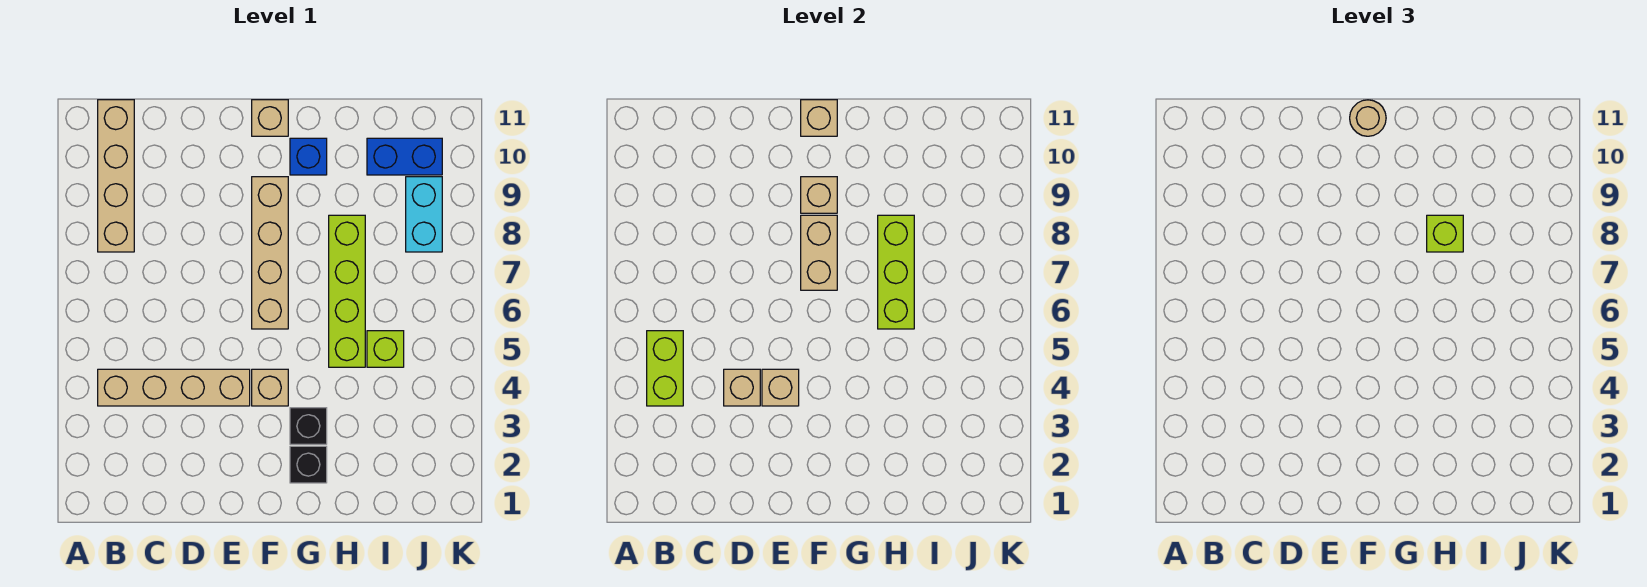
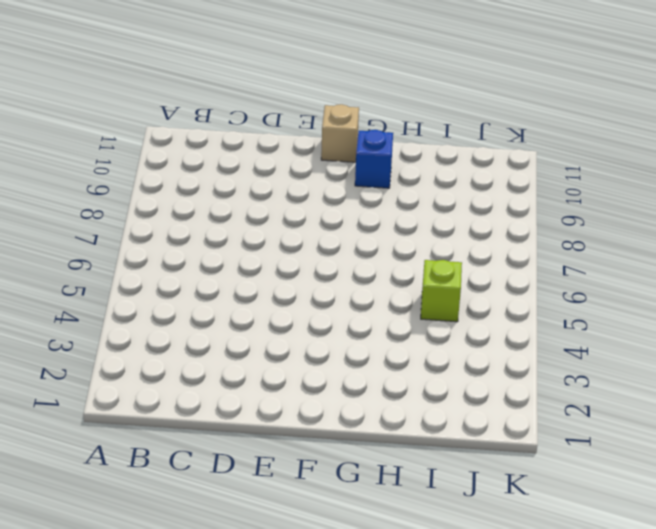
none -> tan brick B4:E4 level 1
none -> tan brick B8:B11 level 1
none -> tan brick F4 level 1

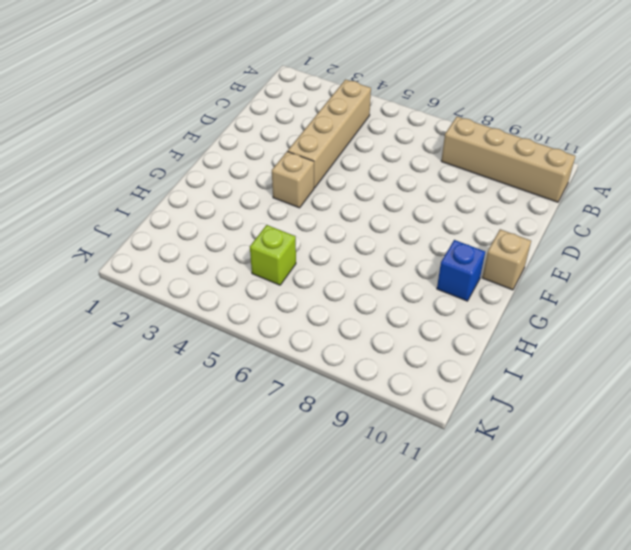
none -> tan brick F6:F9 level 1
none -> black brick G2 level 1
none -> black brick G3 level 1

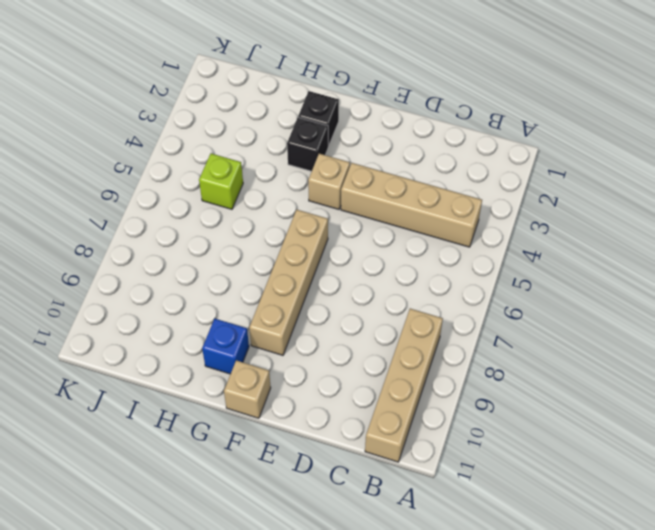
none -> lime brick H5:H8 level 1
none -> blue brick I10:J10 level 1
none -> cyan brick J8:J9 level 1

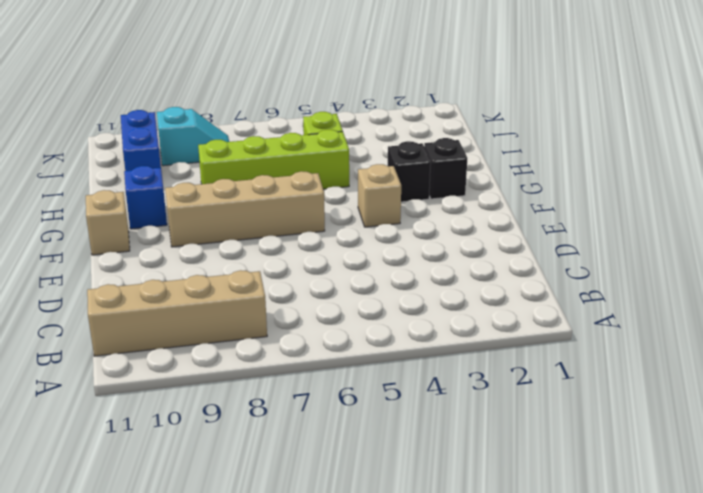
cyan slope J8:J9 level 1 top 9 -> cyan brick J8:J9 level 1
none -> tan brick B4:E4 level 1
none -> lime brick B4:B5 level 2
none -> tan brick D4 level 2

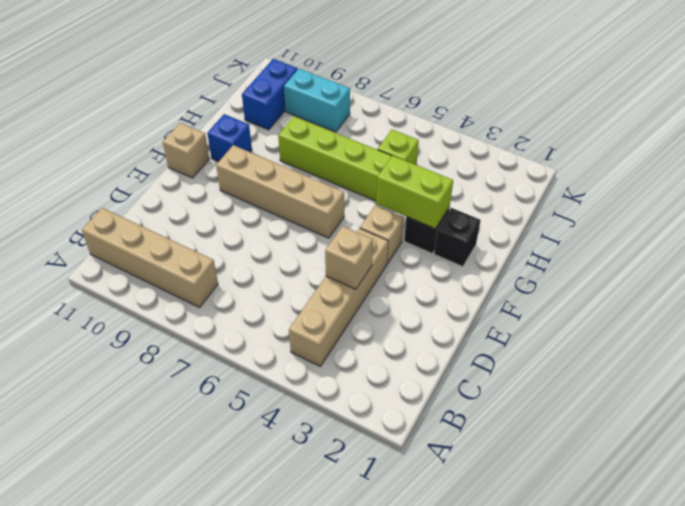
lime brick G3:G4 level 2 -> lime brick B4:B5 level 2
none -> tan brick E4 level 2
none -> tan brick F7:F8 level 2
none -> tan brick F9 level 2

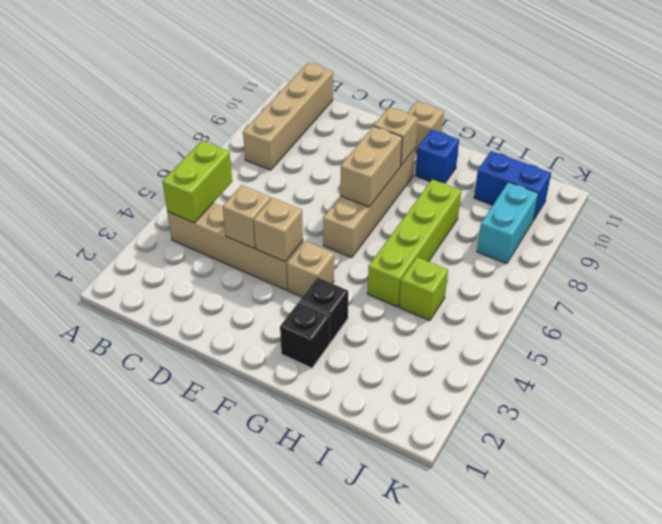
none -> tan brick F11 level 2
none -> lime brick H6:H8 level 2
none -> tan round brick F11 level 3

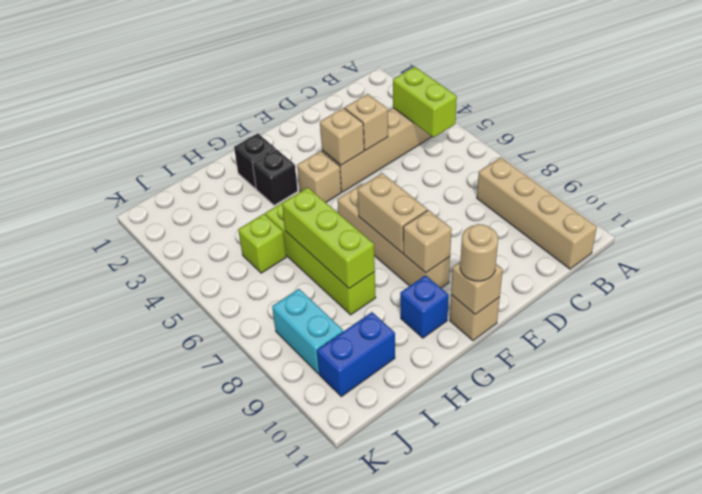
none -> lime brick H8 level 3

